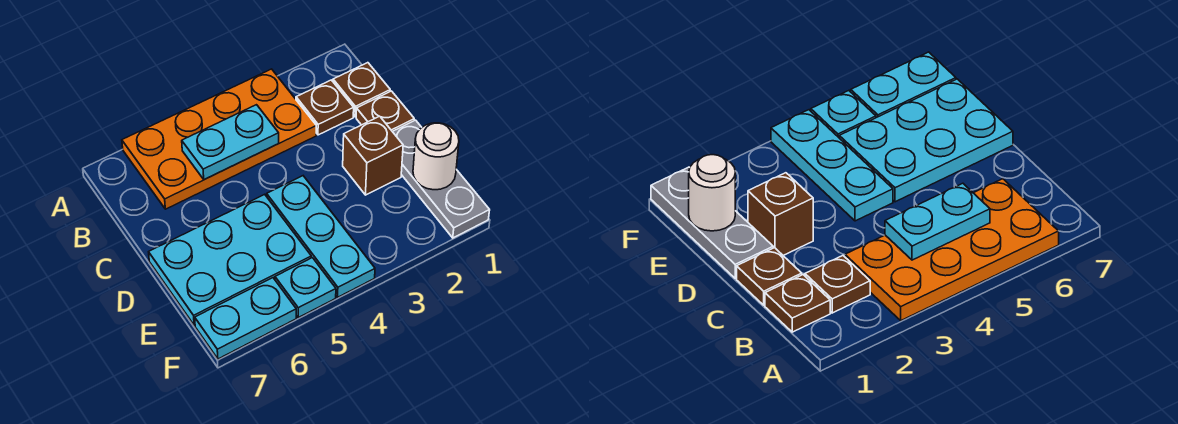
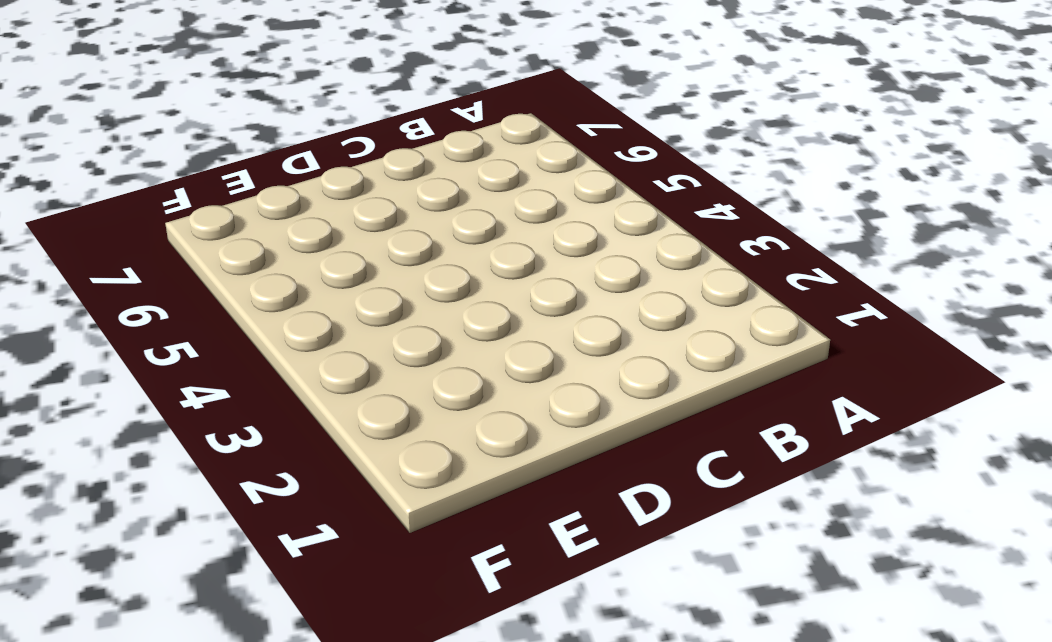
none -> orange plate A3:B6 level 1
none -> brown plate B1 level 1
none -> brown plate B2 level 1

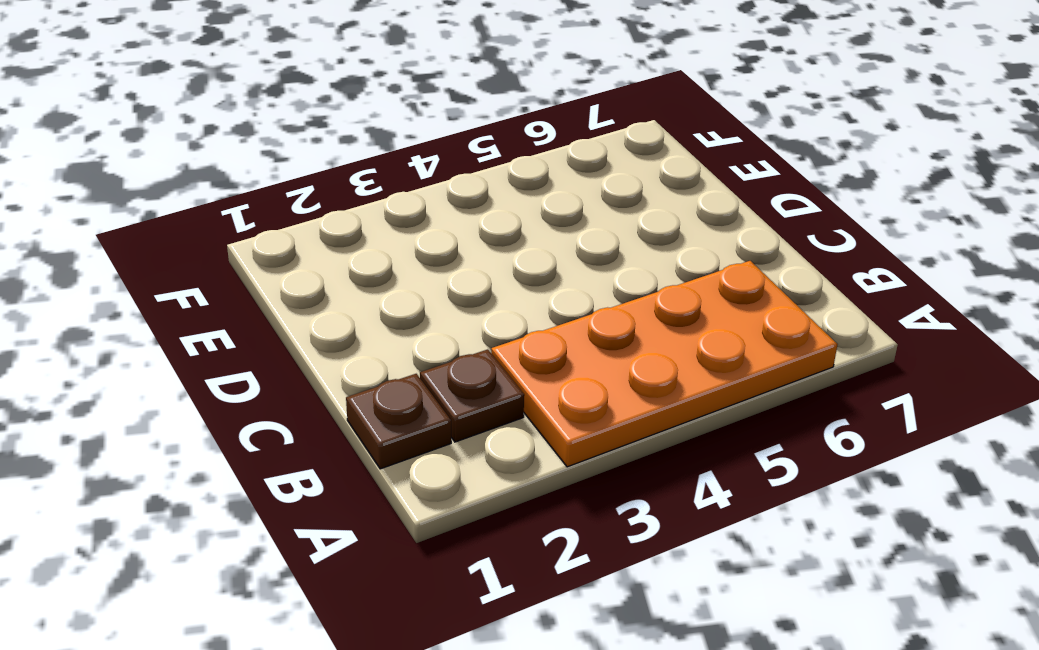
none -> brown plate C1 level 1
none -> grey plate D1:F1 level 1
none -> brown brick D2 level 1

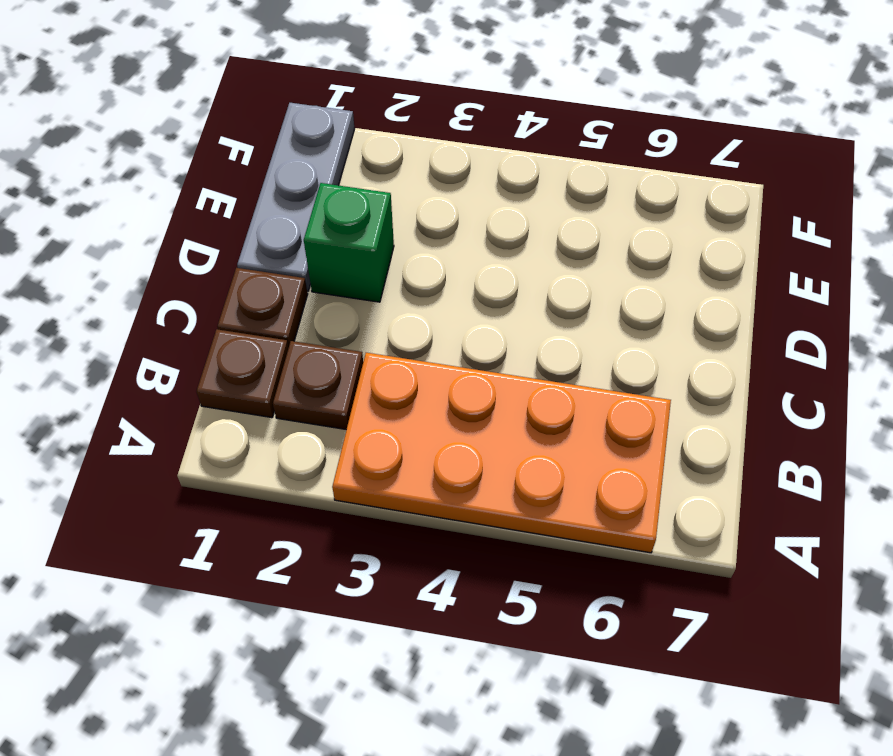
green brick D2 level 1 -> brown brick D2 level 1
none -> cyan plate D4:F4 level 1
none -> cyan plate D5:E7 level 1
none -> cyan plate F5 level 1

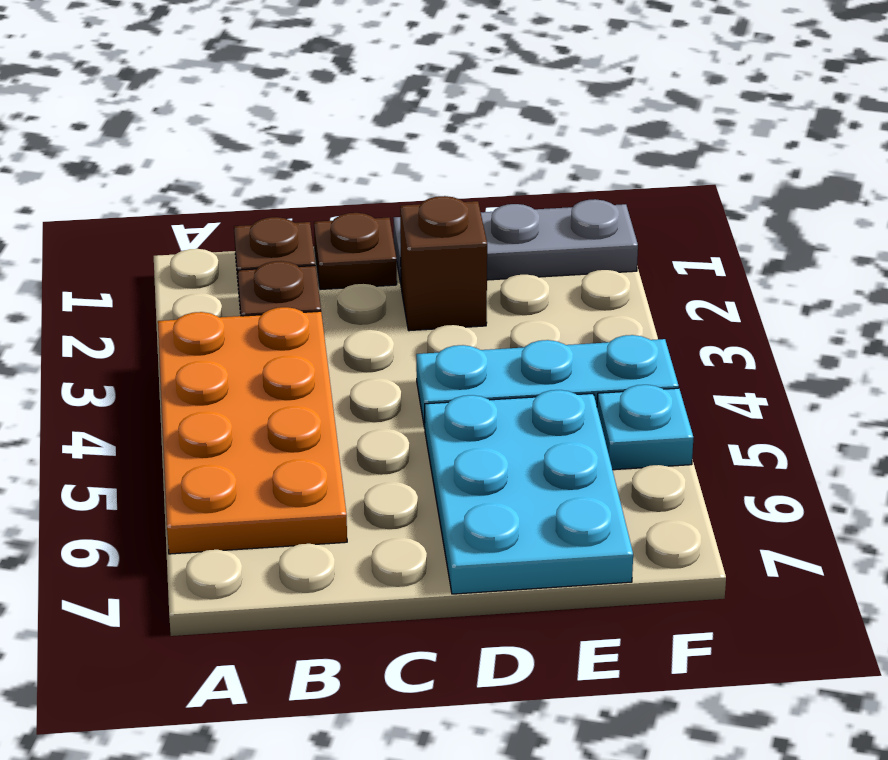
none -> cyan plate F6:F7 level 1
none -> cyan plate B4:B5 level 2
none -> white round brick E1 level 2

